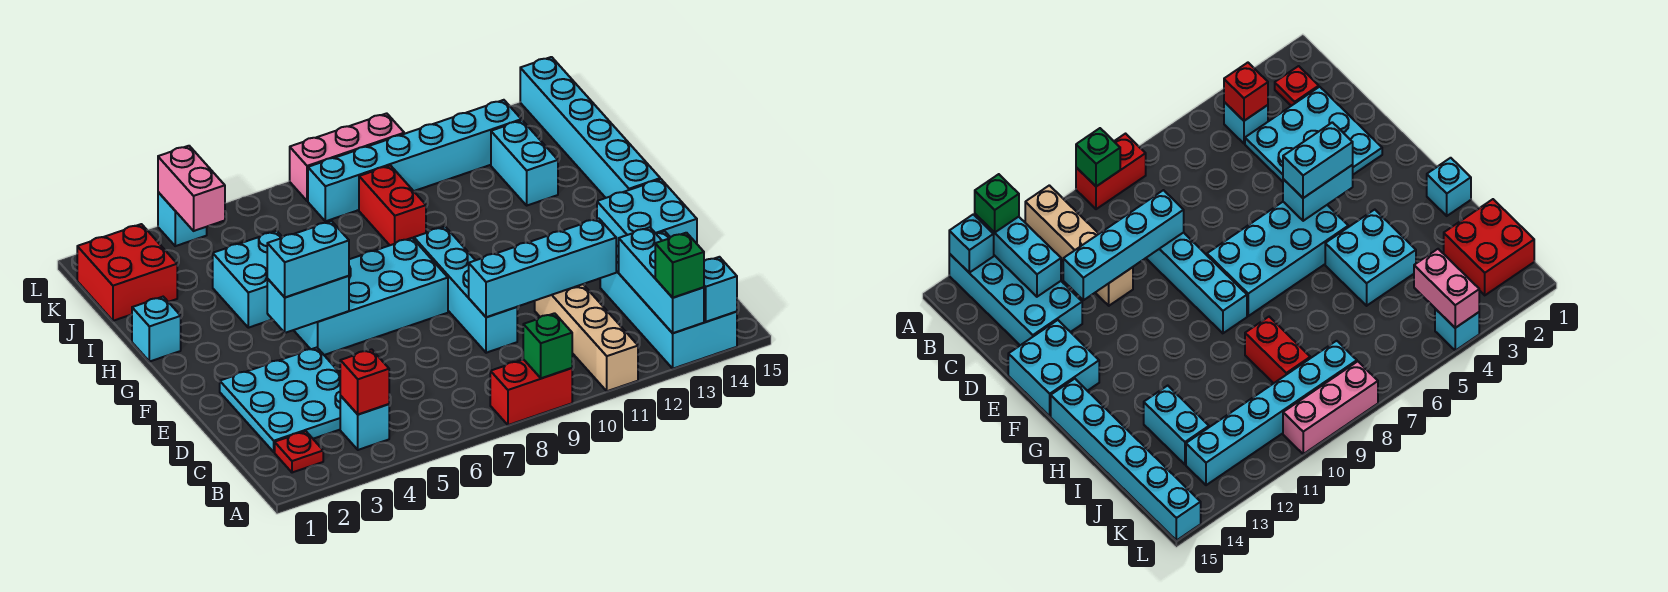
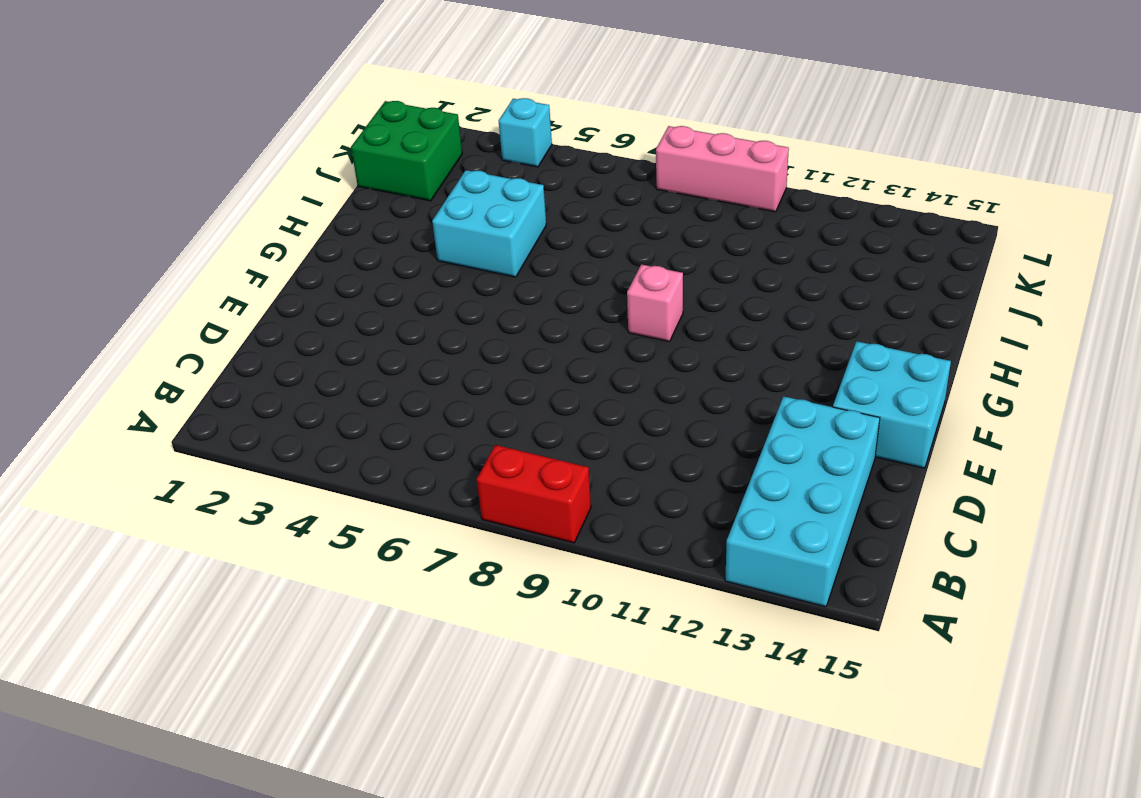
pink brick G9 level 1 -> cyan brick D9:G9 level 1
green brick J1:K2 level 1 -> red brick J1:K2 level 1
none -> tan brick A11:D11 level 1
none -> red plate B2 level 1
none -> cyan brick B4 level 1

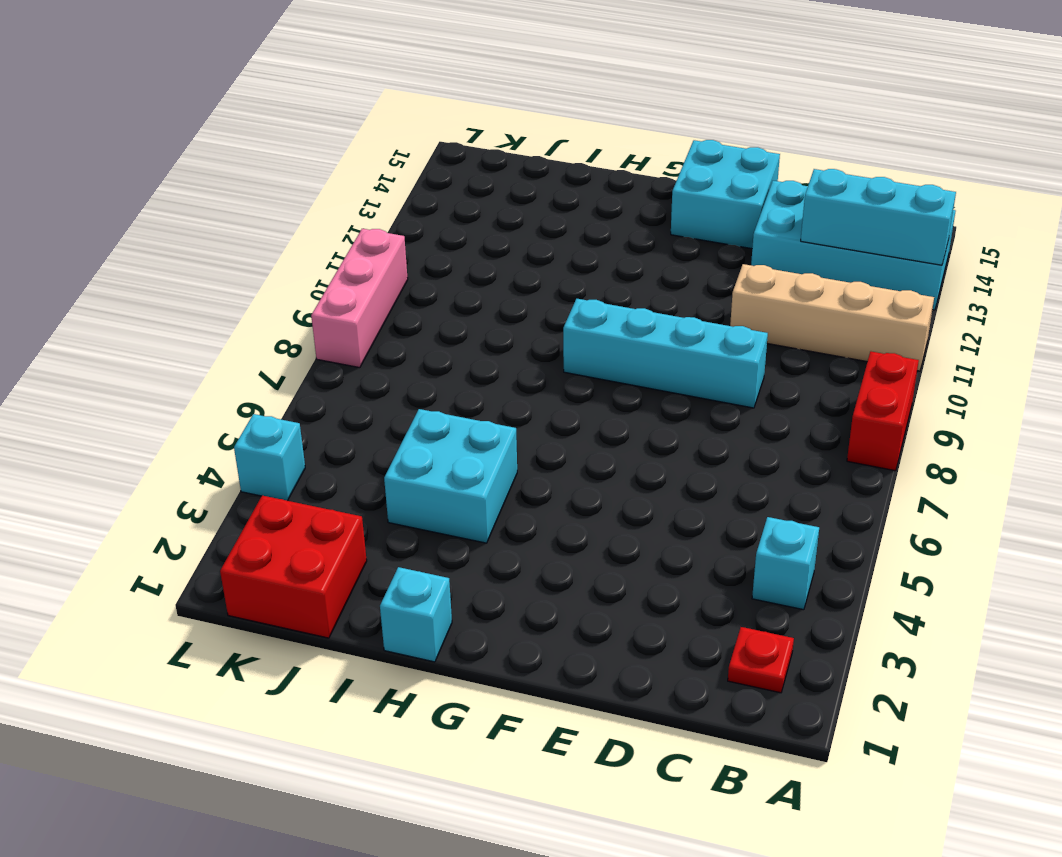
none -> cyan plate C2:E4 level 1
none -> cyan brick F5:G8 level 1
none -> cyan brick G15:L15 level 1

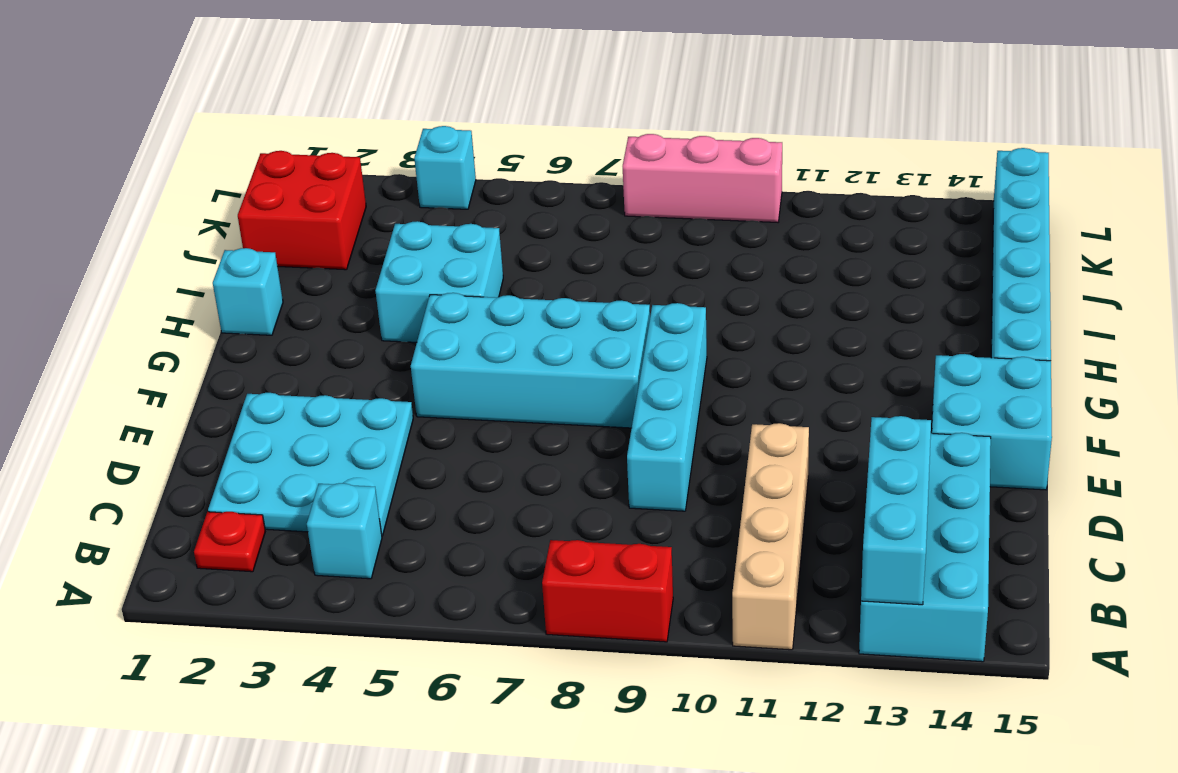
none -> red brick I9:J9 level 1
none -> cyan brick I13:J13 level 1
none -> cyan brick K8:K13 level 1

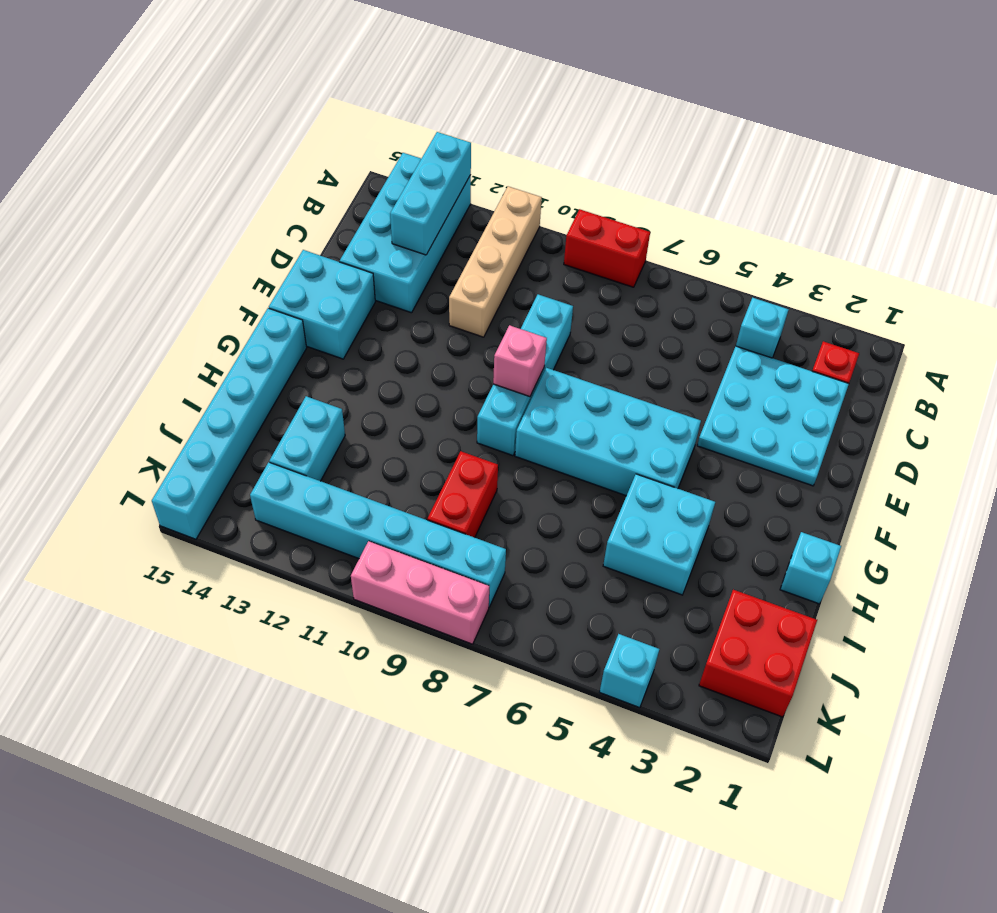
pink brick F9 level 2 -> none
none -> green brick A9 level 2
none -> cyan brick A14 level 2
none -> red brick B4 level 2

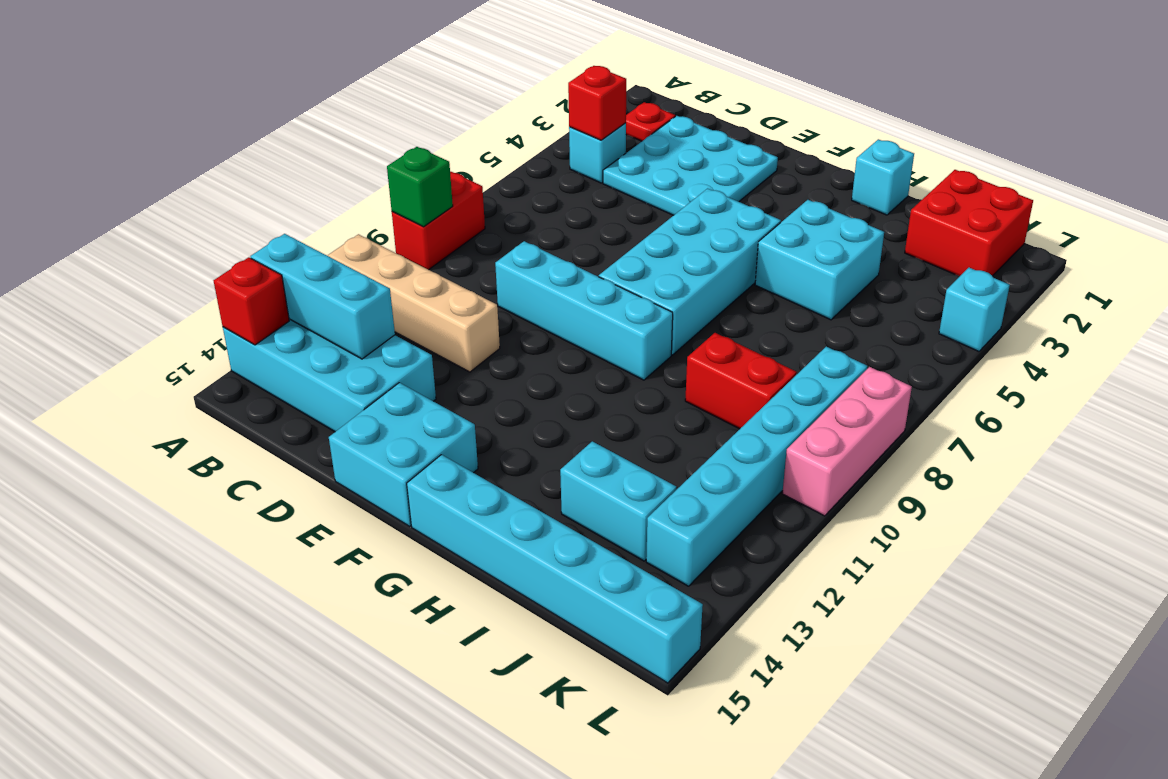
red brick A14 level 2 -> cyan brick A14 level 2
none -> cyan brick D9:D12 level 2
none -> cyan brick F4:F5 level 2
none -> pink brick K4:L4 level 2

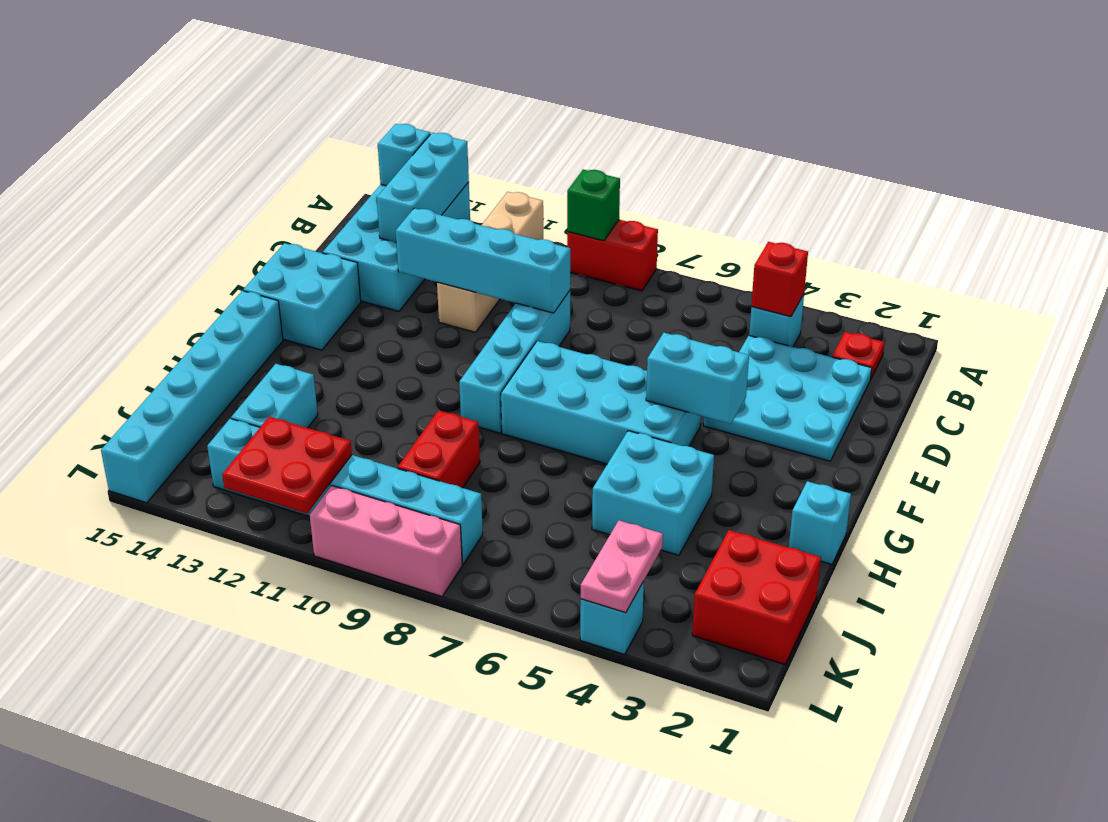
pink plate K4:L4 level 2 -> pink brick K4:L4 level 2
red plate K11:L12 level 2 -> none
none -> green brick A13 level 3
none -> cyan brick F4:F5 level 3

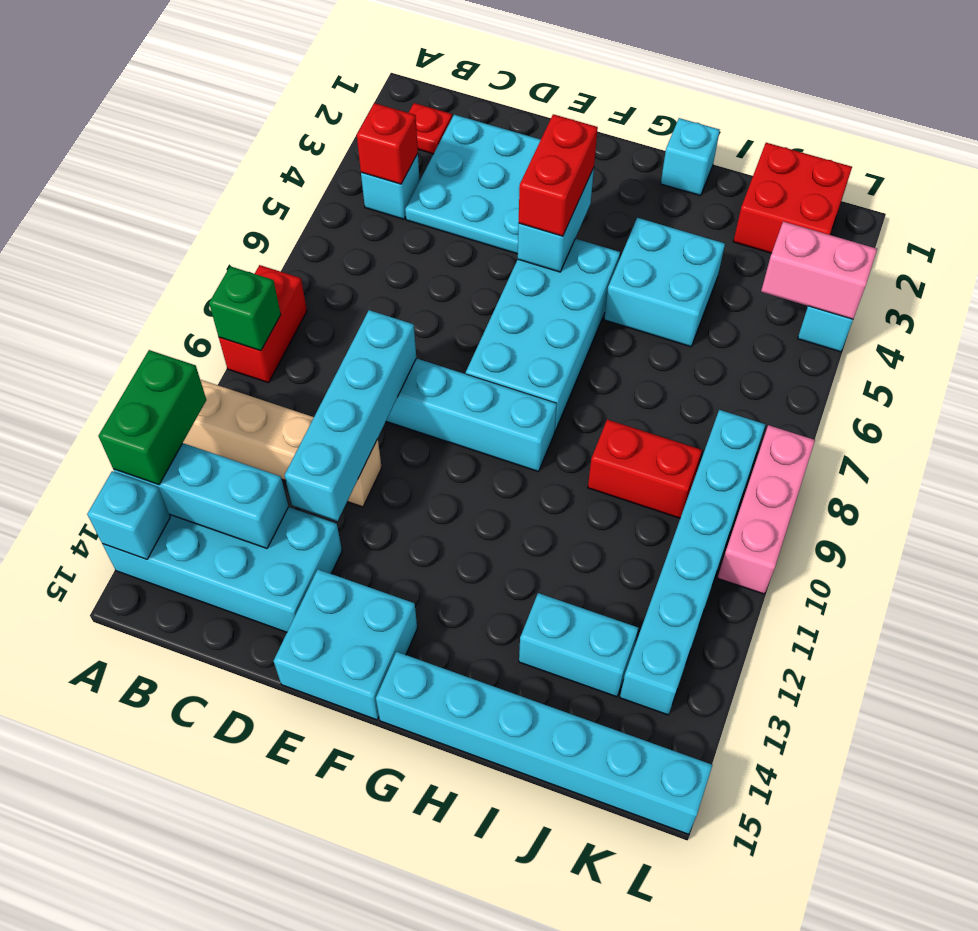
green brick A12:A13 level 3 -> green brick A13 level 3
red brick F4:F5 level 3 -> cyan brick F4:F5 level 3

